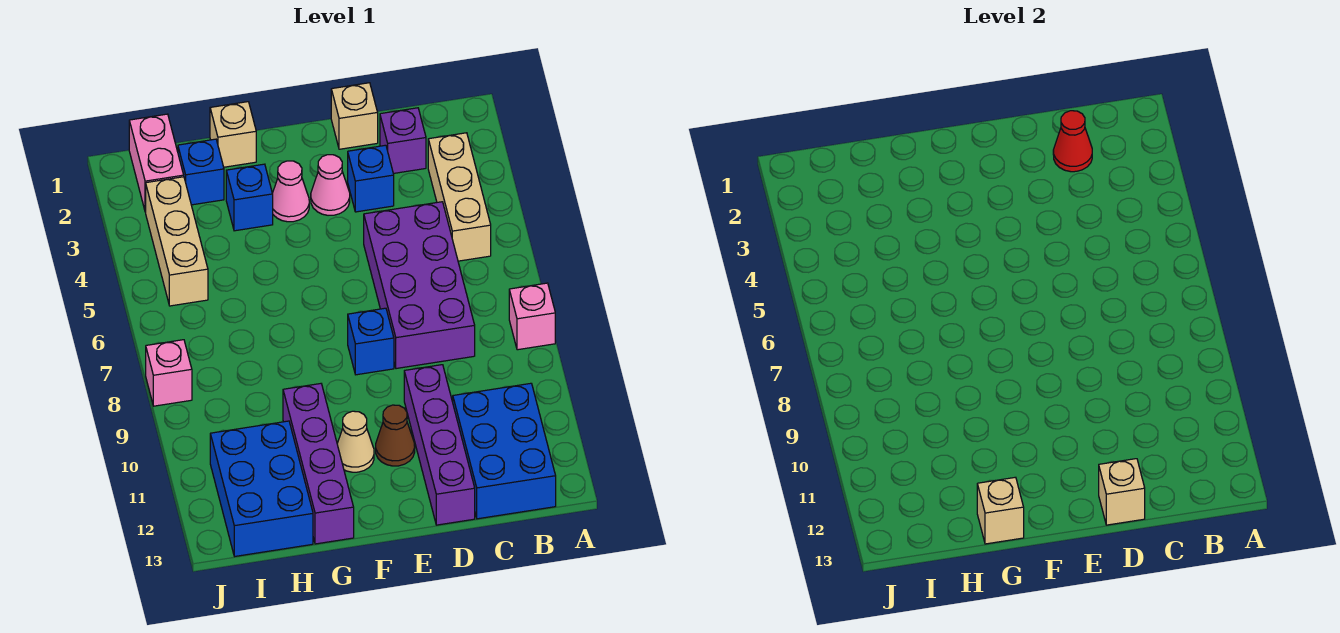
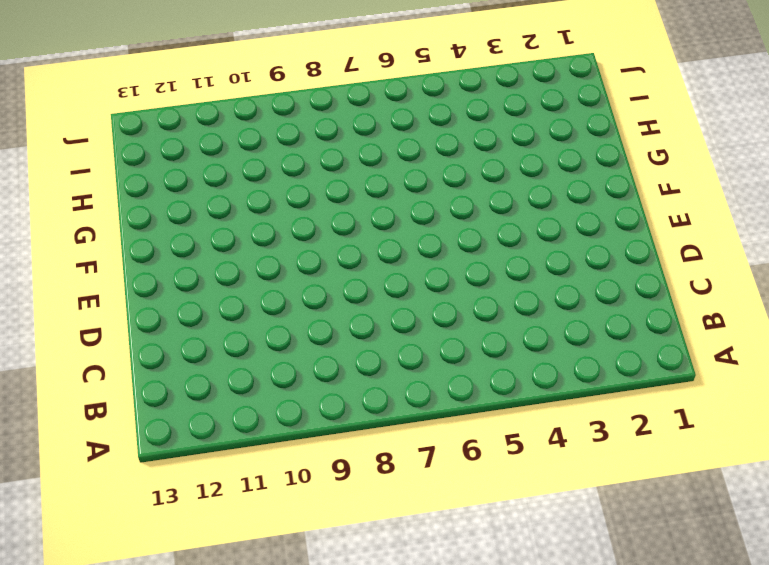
none -> pink brick A8 level 1
none -> tan brick B3:B5 level 1
none -> blue brick B11:C13 level 1

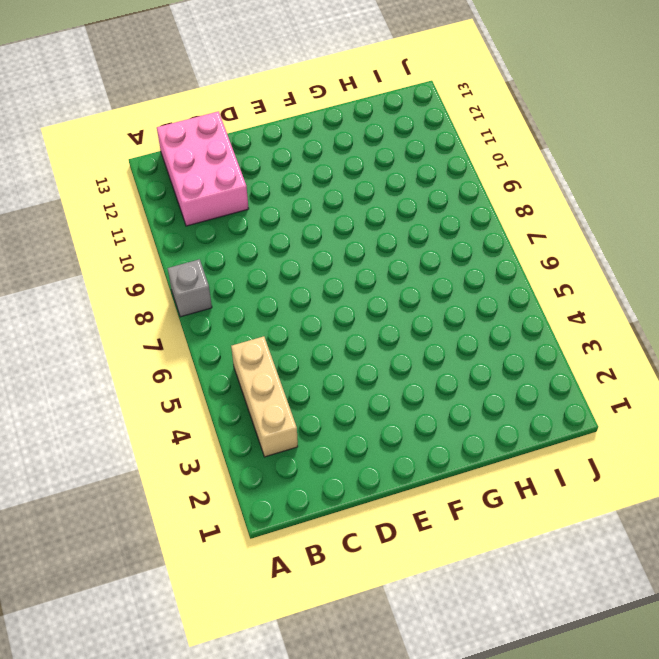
grey brick A8 level 1 -> pink brick A8 level 1
pink brick B11:C13 level 1 -> blue brick B11:C13 level 1
none -> purple brick C2 level 1
none -> purple brick C5:D8 level 1
none -> tan brick D1 level 1

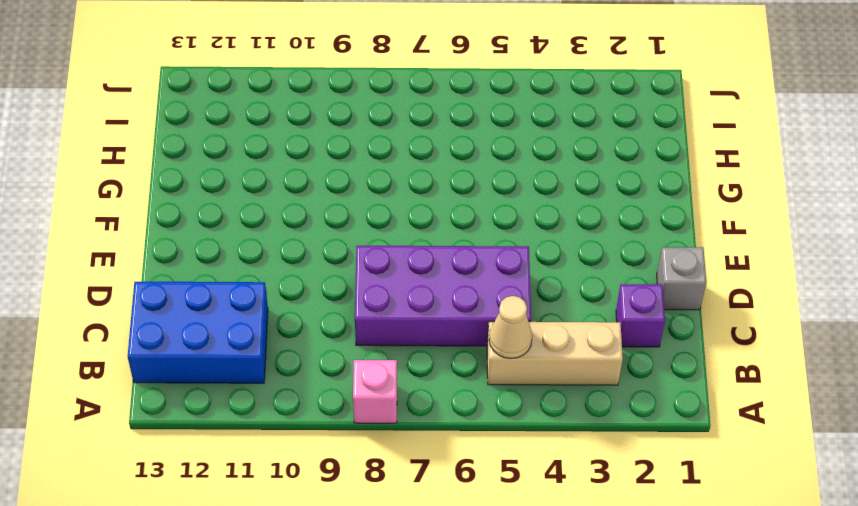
tan cone B5 level 2 -> tan cone F11 level 1
grey brick D1 level 1 -> tan brick D1 level 1
none -> blue brick D3 level 1
none -> purple brick D10:D13 level 1
none -> pink cone E3 level 1

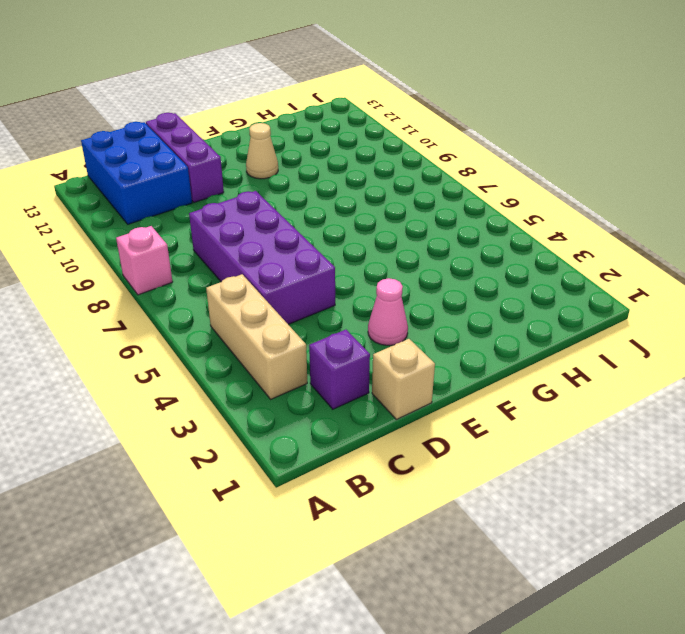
purple brick D11:D13 level 1 -> purple brick D10:D13 level 1
none -> blue brick D3 level 1
none -> blue brick E8 level 1
none -> brown cone E11 level 1

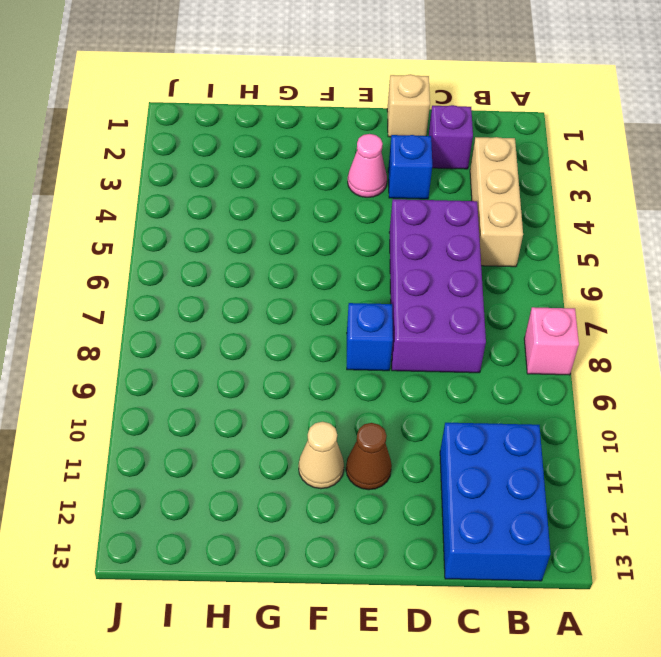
none -> purple brick D10:D13 level 1
none -> pink cone F3 level 1
none -> tan brick G1 level 1

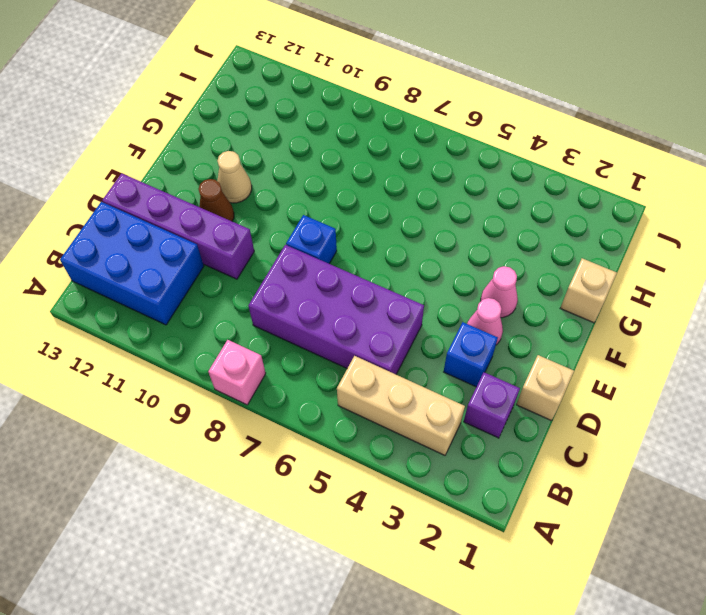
none -> blue brick G3 level 1
none -> purple brick G10:G13 level 1
none -> blue brick H2 level 1

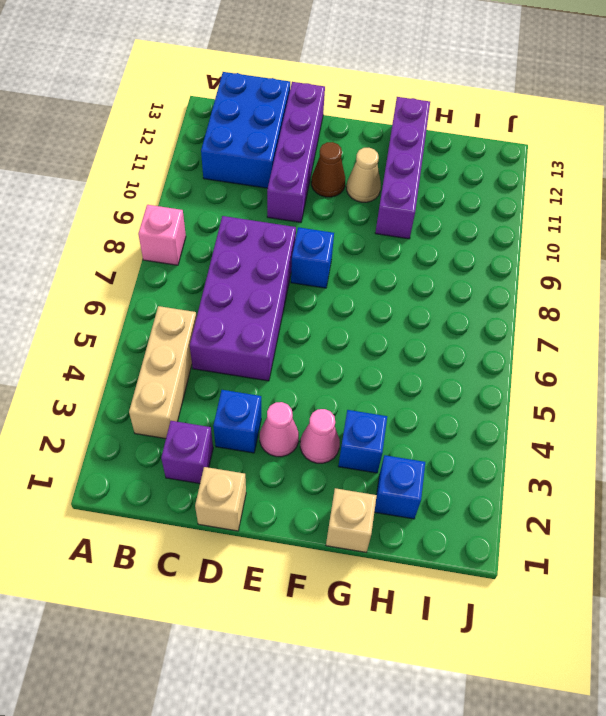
none -> blue brick H11:I13 level 1
none -> pink brick I1:I2 level 1
none -> tan brick I3:I5 level 1

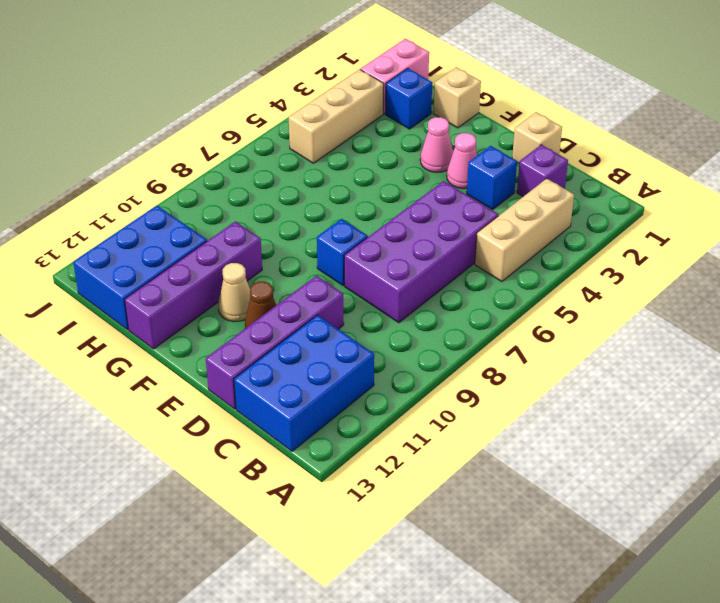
none -> pink brick A8 level 1
none -> blue brick G3 level 1
none -> pink brick J8 level 1

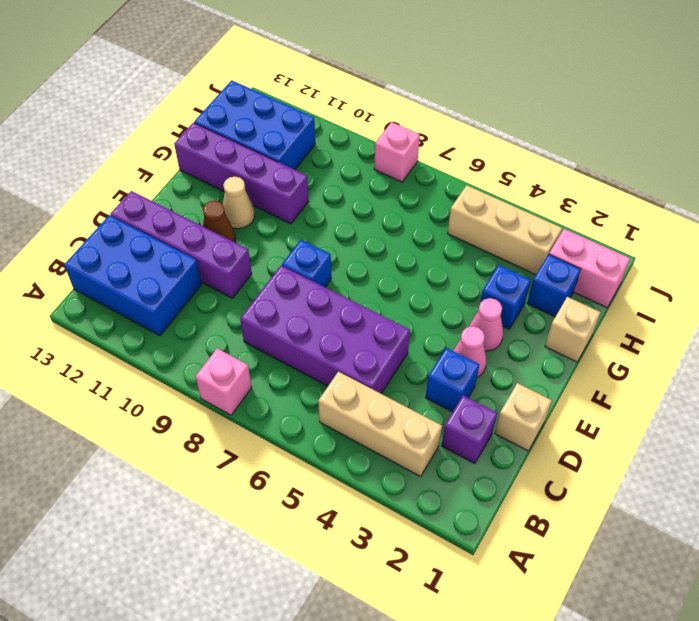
none -> red cone C2 level 2
none -> tan brick D13 level 2
none -> tan brick G13 level 2

